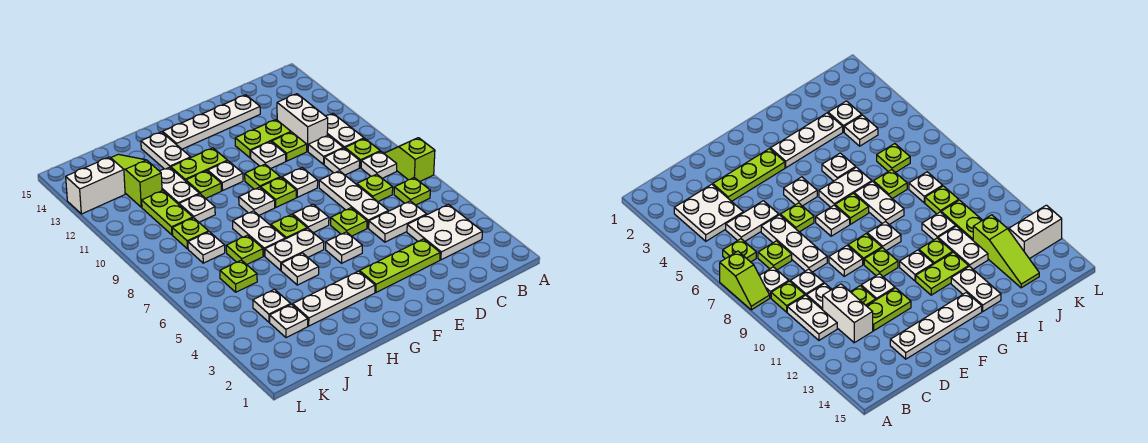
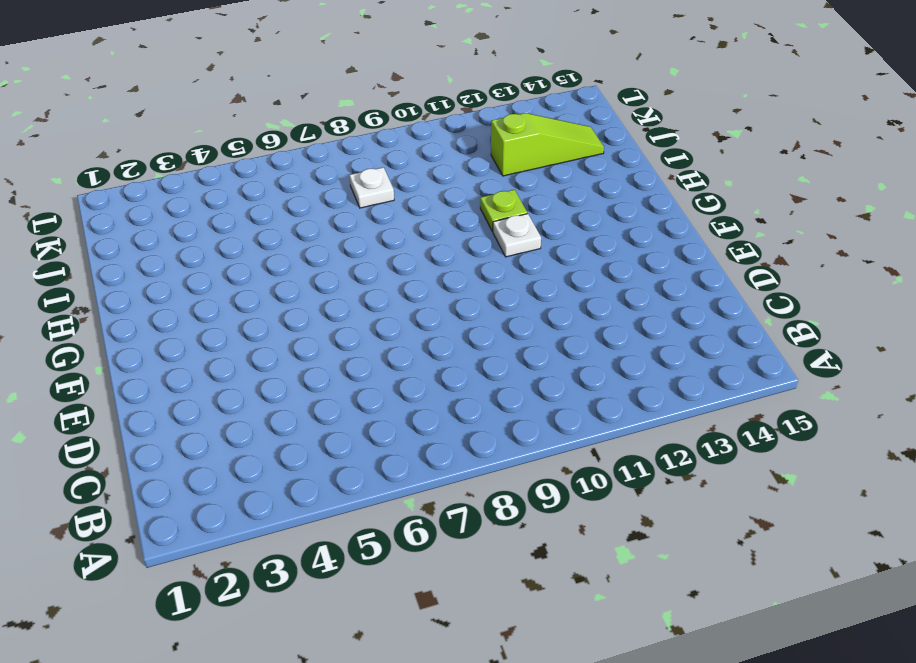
none -> lime slope A7:A8 level 1 top 7
none -> white plate B3:C4 level 1
none -> lime plate B6 level 1
none -> white plate B8 level 1

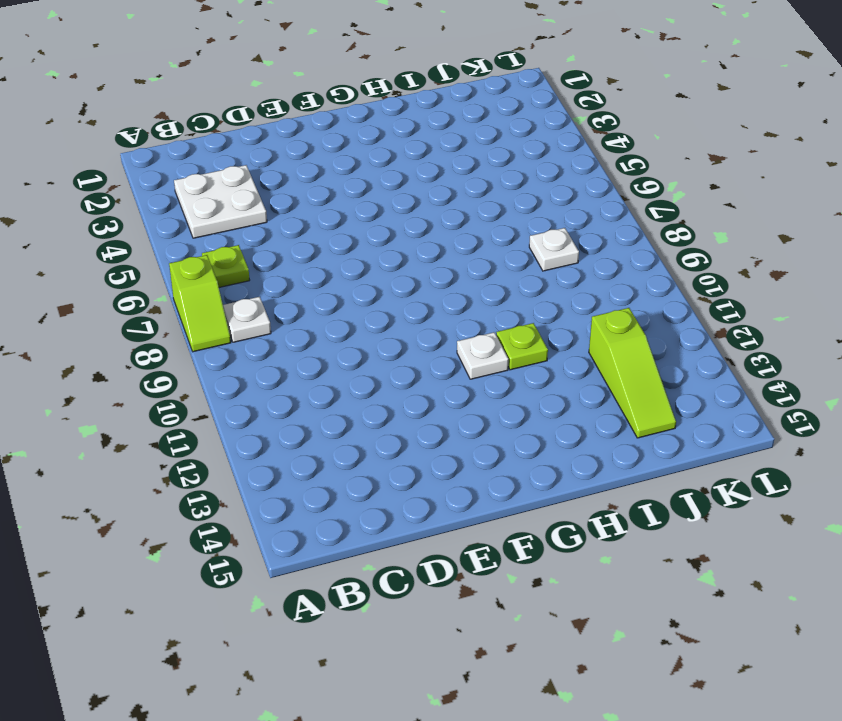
none -> lime plate B9 level 1
none -> white plate B10:B11 level 1
none -> white plate C5:D5 level 1
none -> lime plate C7 level 1

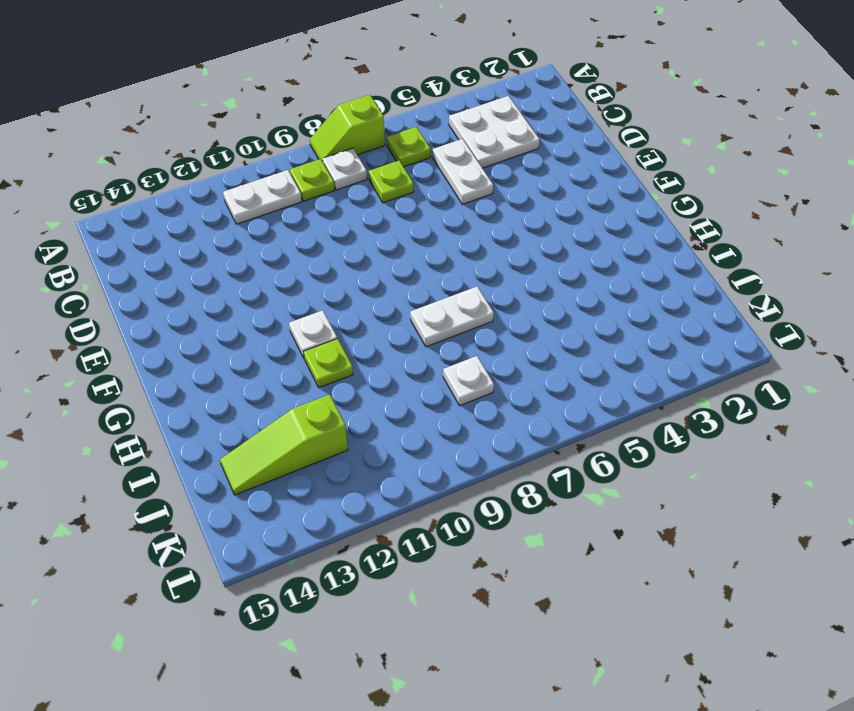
none -> white plate C9 level 1
none -> white plate C10 level 1
none -> white brick C11:C12 level 1
none -> lime plate D3:F3 level 1

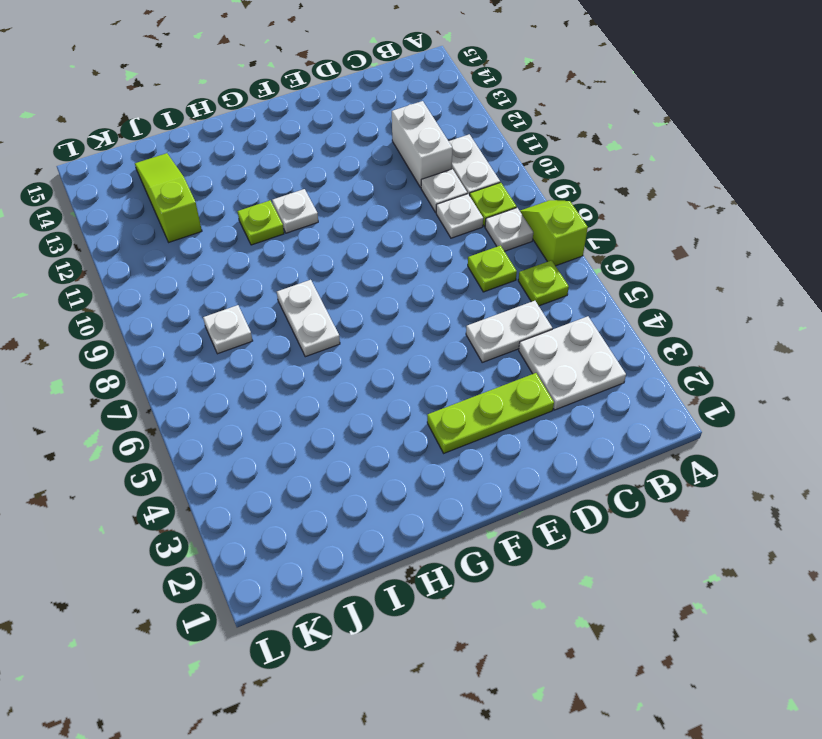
none -> white plate D6:D8 level 1
none -> lime plate D11 level 1
none -> lime plate D12:E12 level 1
none -> white plate D14:G14 level 1

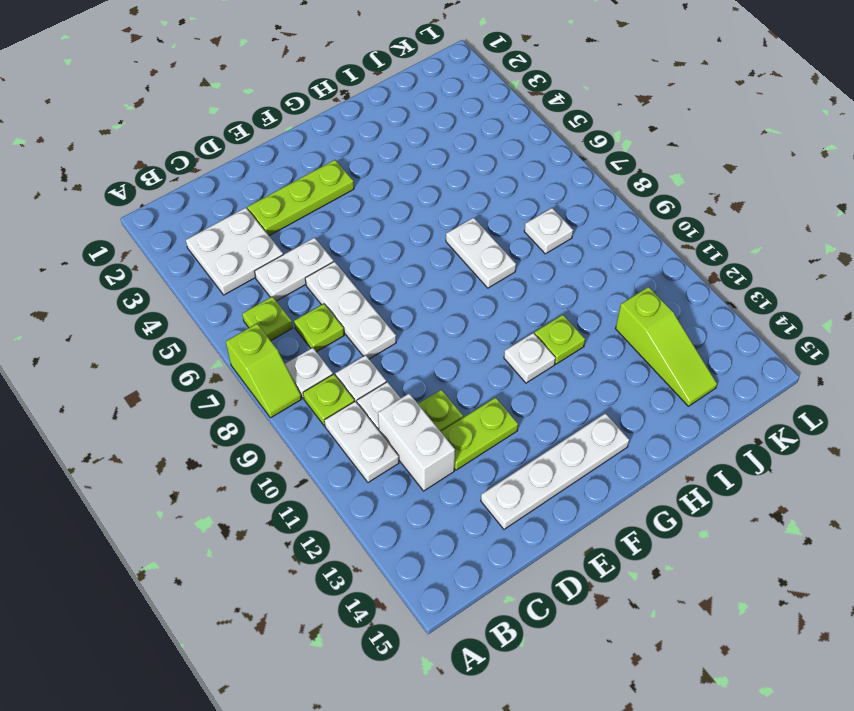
none -> lime plate E6 level 1
none -> white plate E9 level 1
none -> white plate E11 level 1
none -> white plate F5 level 1

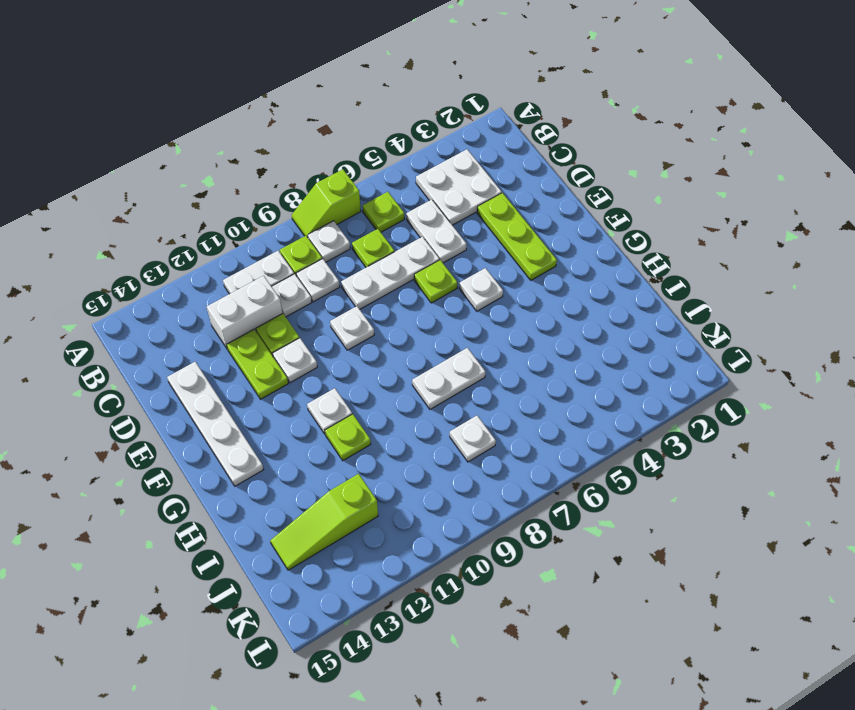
none -> white plate F7 level 1
none -> lime plate F9 level 1
none -> lime plate F10 level 1
none -> white plate G3:I3 level 1

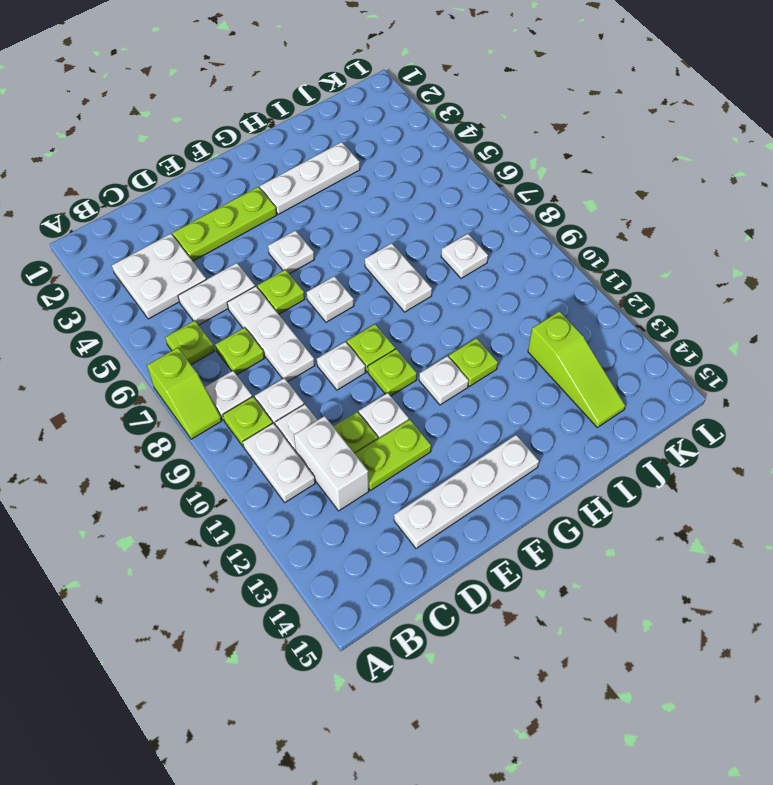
none -> white plate G6:H6 level 1
none -> lime plate G7 level 1
none -> white plate G9 level 1
none -> lime plate G12:H12 level 1

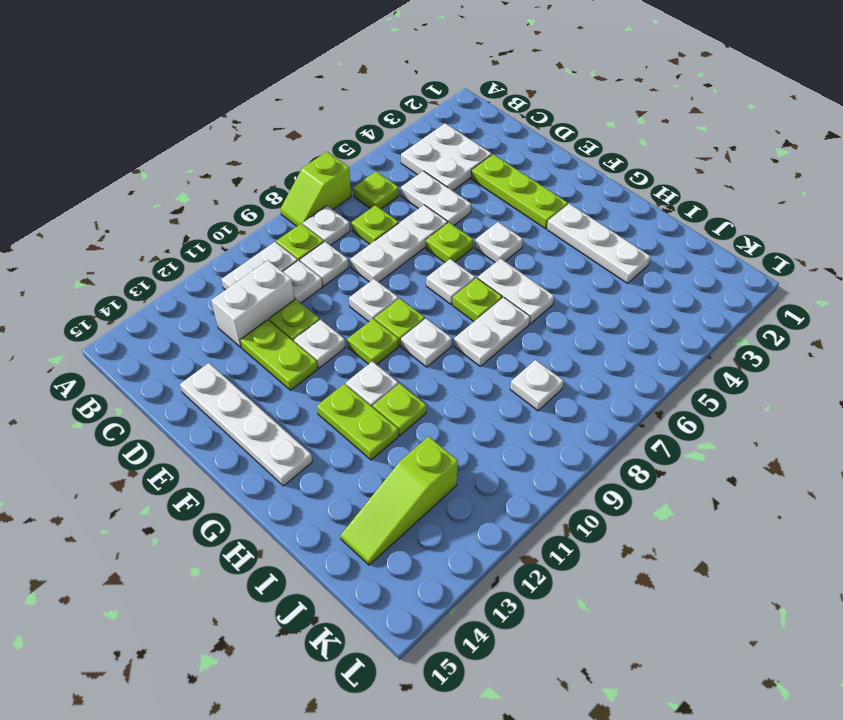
none -> white plate H5 level 1
none -> white plate H13:H14 level 1
none -> lime plate I7 level 1
none -> white plate I10 level 1

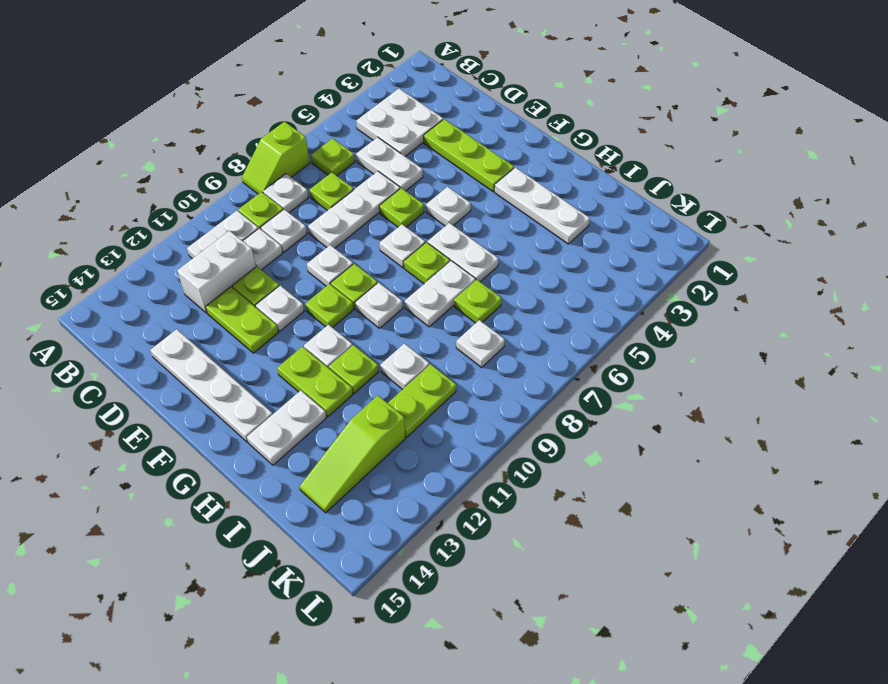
none -> white plate H5 level 1
none -> white plate I11:I12 level 1
none -> white plate J3 level 1
none -> white plate J4 level 1

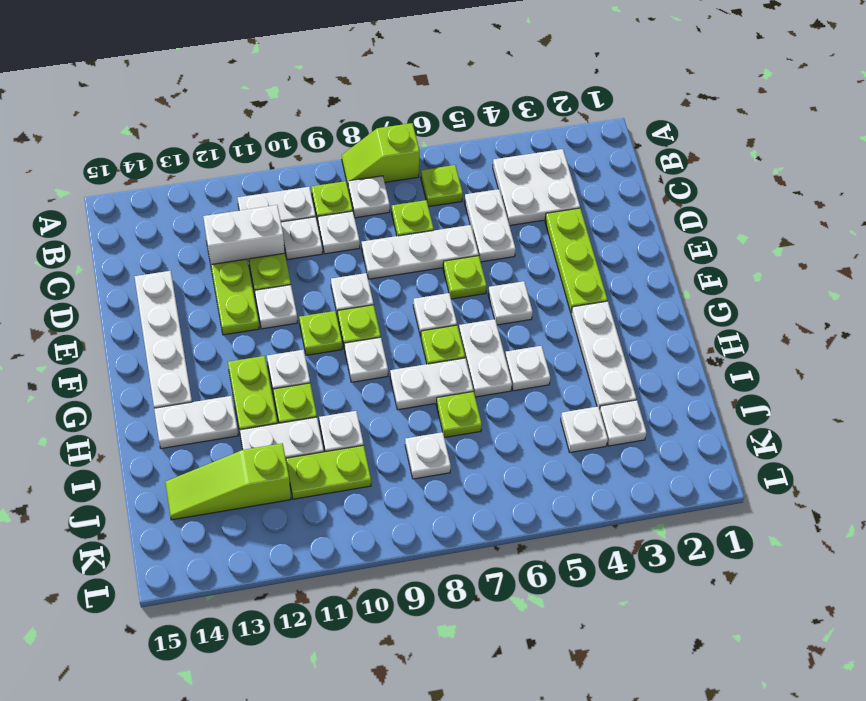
none -> lime plate J6 level 1
none -> lime plate J9 level 1
none -> white brick K13:L13 level 1

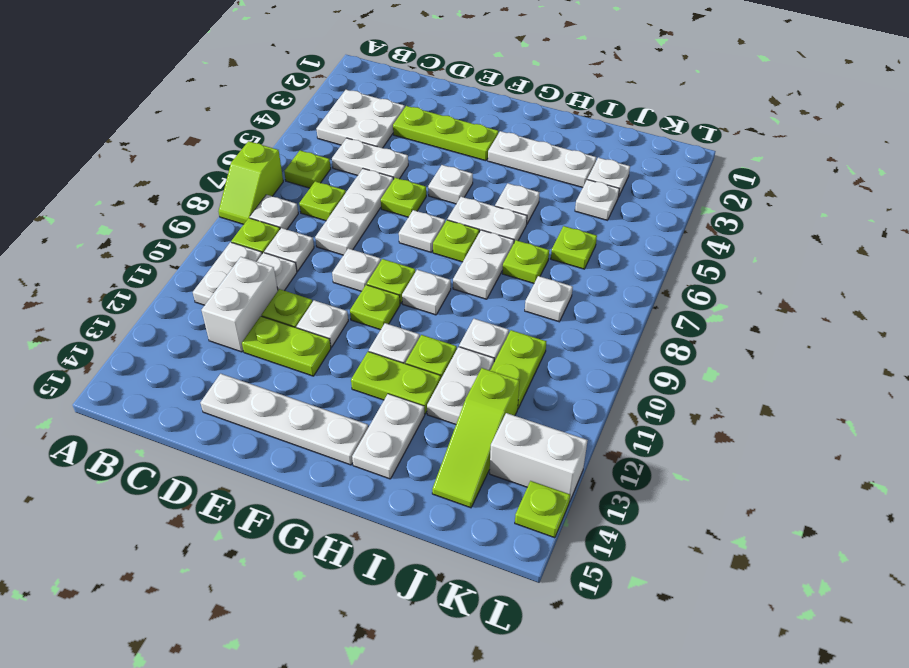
lime plate L14 level 1 -> lime plate J9 level 1

